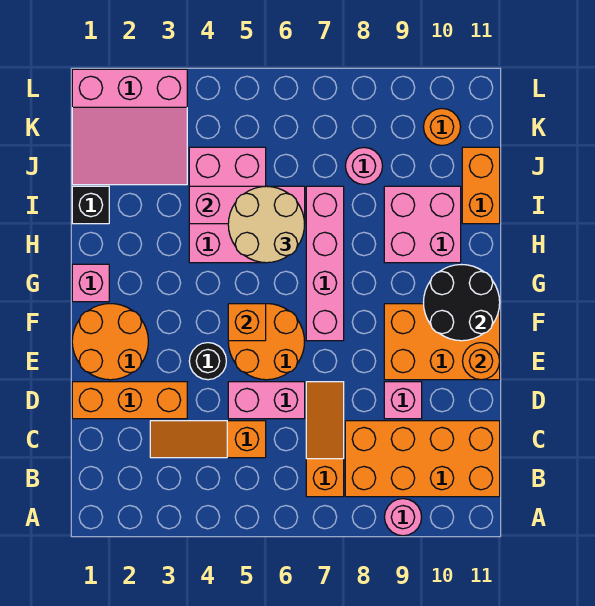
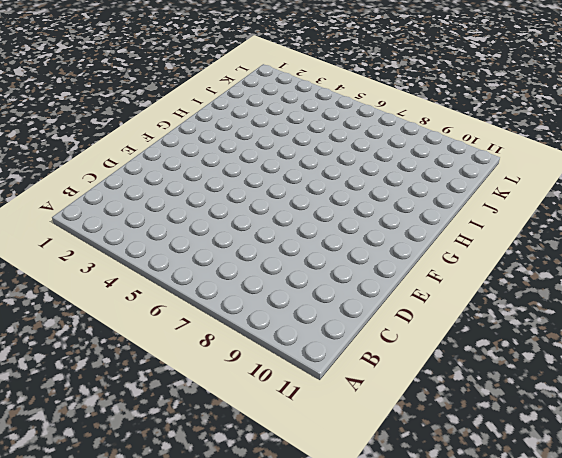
none -> pink round brick A9 level 1
none -> orange slope B7:D7 level 1 top B
none -> orange brick B8:C11 level 1

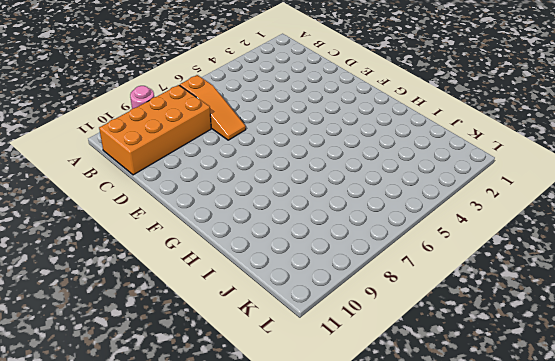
none -> orange slope C3:C5 level 1 top 5
none -> orange brick D1:D3 level 1
none -> pink brick D5:D6 level 1

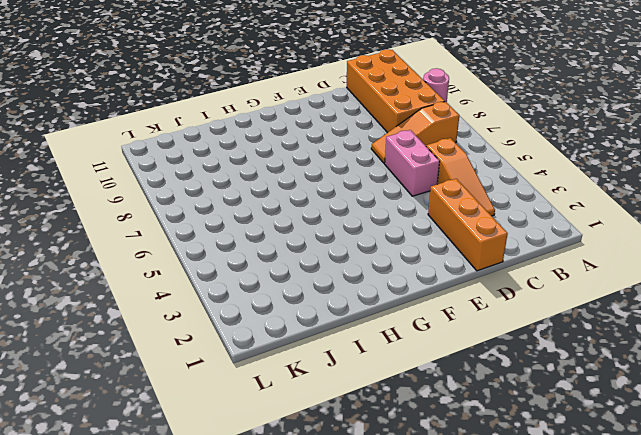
none -> pink brick D9 level 1
none -> orange round brick E1:F2 level 1
none -> black round brick E4 level 1

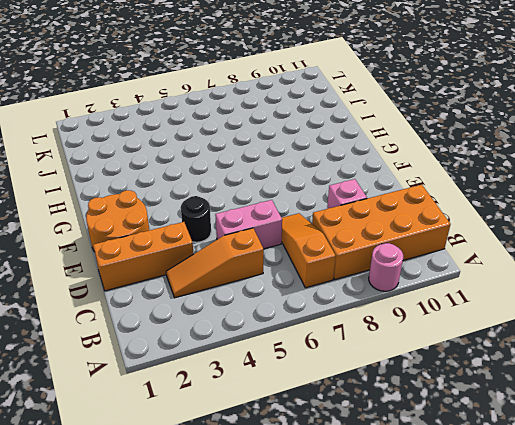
none -> orange round brick E5:F6 level 1
none -> orange brick E9:F11 level 1
none -> pink brick F7:I7 level 1

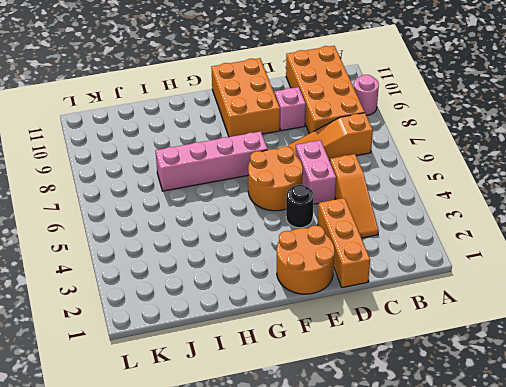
none -> pink brick G1 level 1
none -> pink brick H4:J5 level 1
none -> pink brick H9:I10 level 1

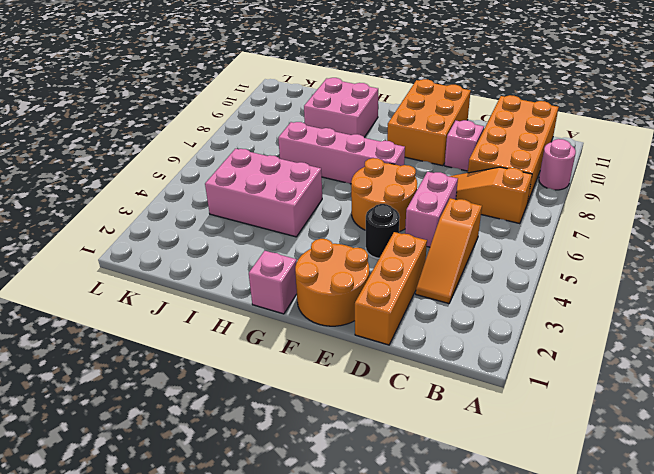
none -> black brick I1 level 1
none -> orange brick I11:J11 level 1
none -> pink slope J1:L3 level 1 top L

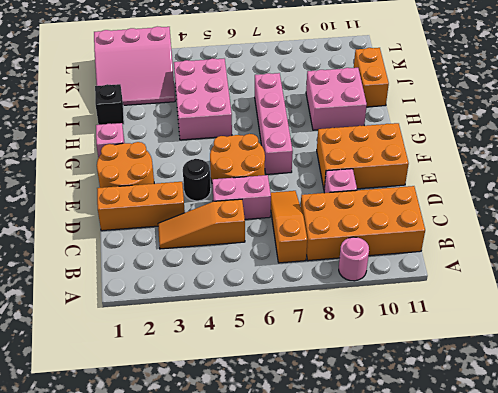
none -> pink round brick J8 level 1
none -> orange round brick K10 level 1
none -> orange round brick E11 level 2

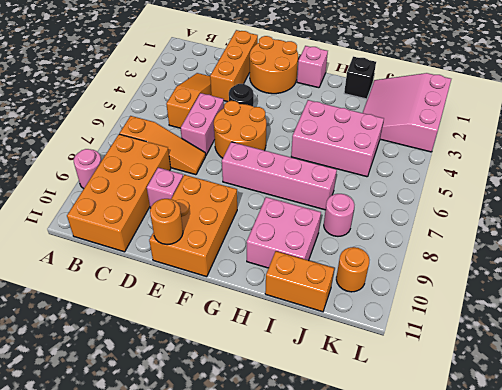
none -> orange brick F5 level 2
none -> black round brick F10:G11 level 2
none -> pink brick I4:I6 level 2

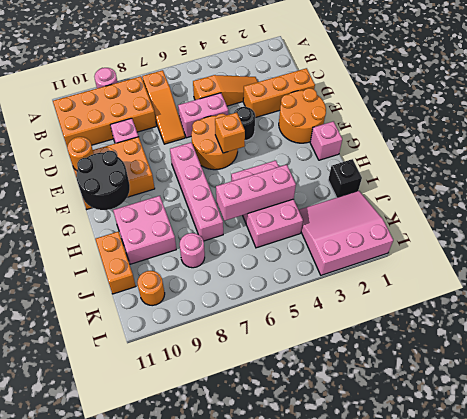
none -> tan round brick H5:I6 level 3

